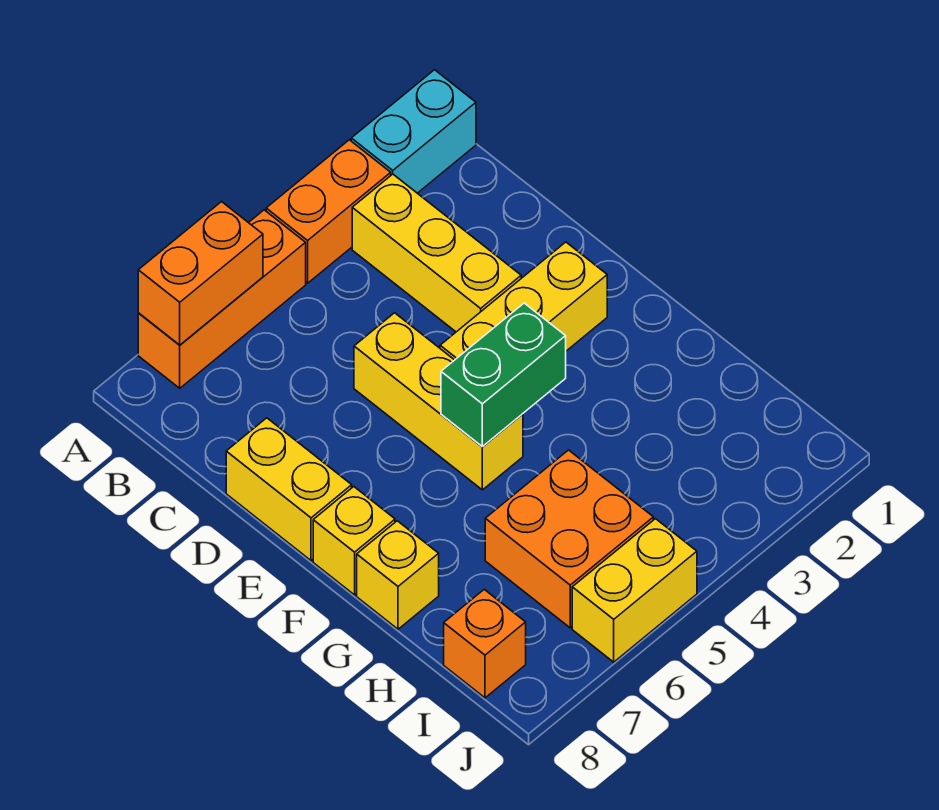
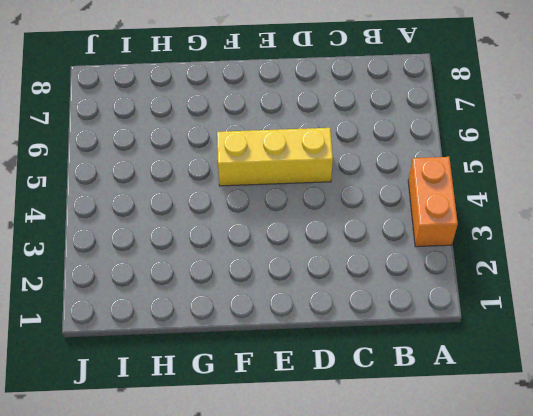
none -> cyan brick A1:A2 level 1
none -> orange brick A5:A7 level 1
none -> yellow brick B3:D3 level 1

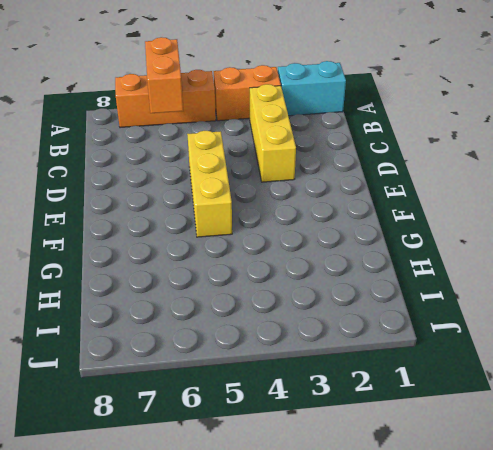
orange brick A6:B6 level 2 -> orange brick A6:A7 level 2
none -> yellow brick D8:E8 level 1
none -> yellow brick E2:E4 level 1
none -> yellow brick F8 level 1

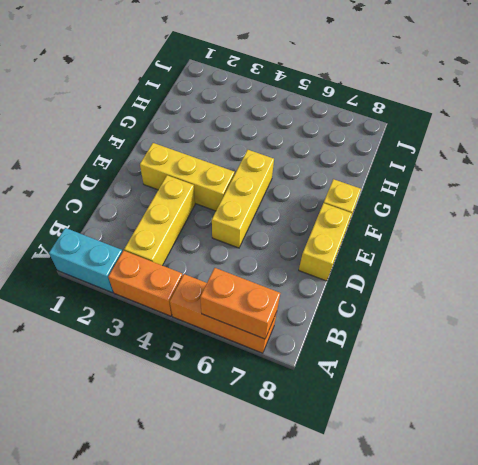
none -> yellow brick G8 level 1
none -> orange brick H5:I6 level 1
none -> orange brick I8 level 1

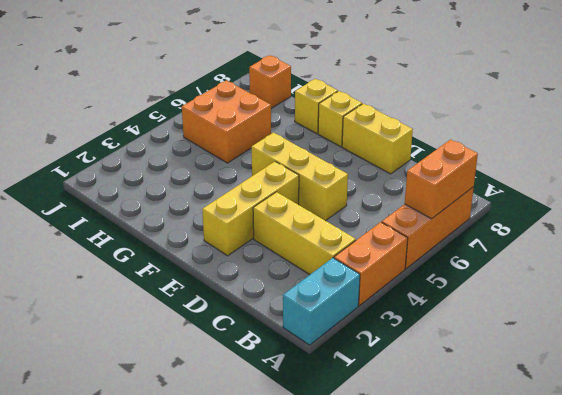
none -> yellow brick J5:J6 level 1
none -> green brick F4:F5 level 2

